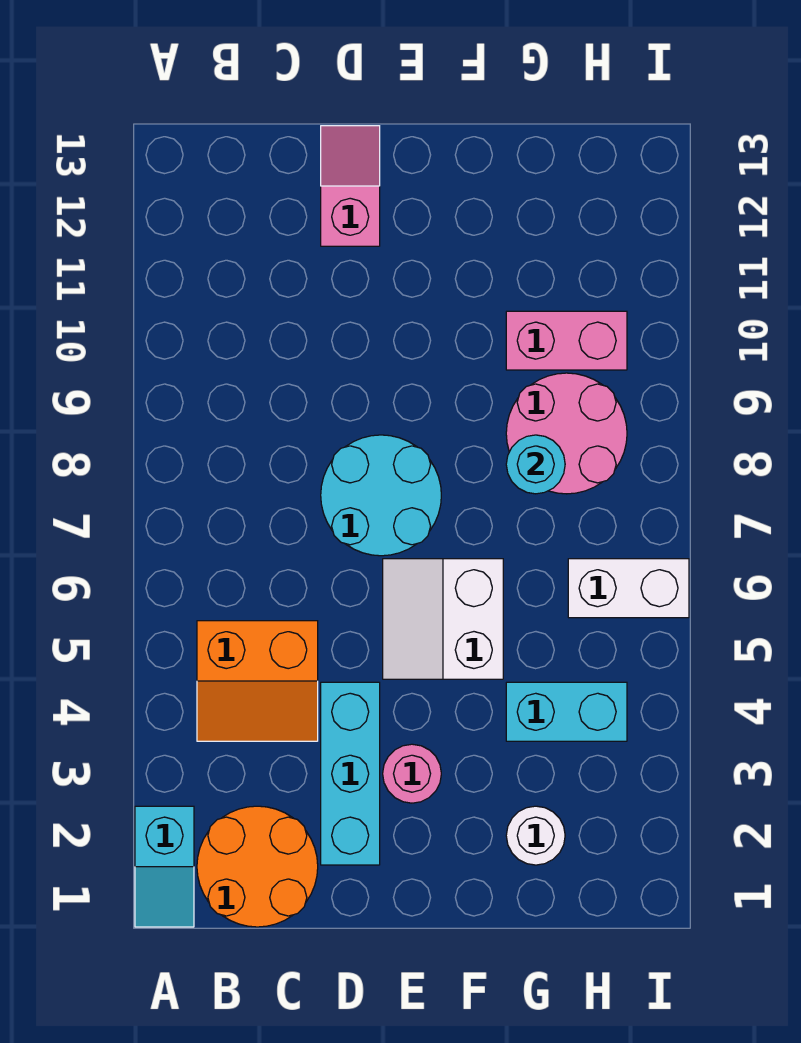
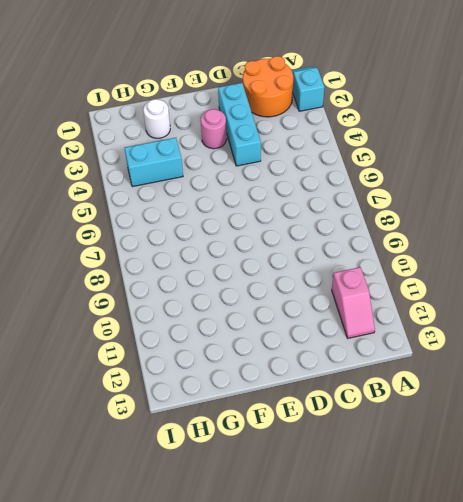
pink slope B11:B12 level 1 top 11 -> pink slope D12:D13 level 1 top 12
none -> orange slope B4:C5 level 1 top 5
none -> cyan round brick D7:E8 level 1
none -> white slope E5:F6 level 1 top F

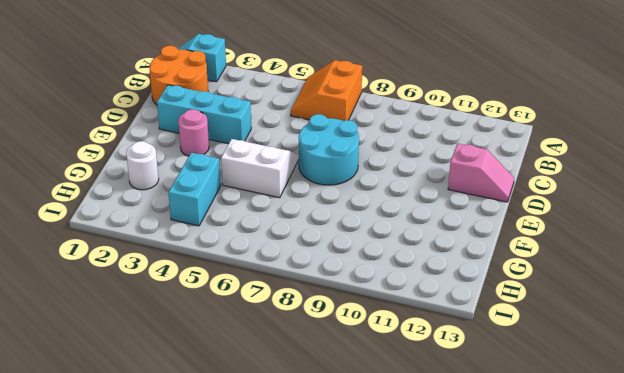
orange slope A6:B7 level 1 top 7 -> orange slope B4:C5 level 1 top 5
none -> pink round brick G8:H9 level 1
none -> pink brick G10:H10 level 1
none -> white brick H6:I6 level 1

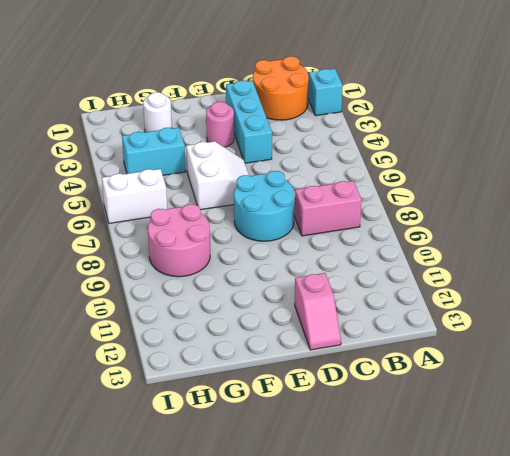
pink brick B8:C8 level 1 -> pink brick G10:H10 level 1
none -> orange slope B4:C5 level 1 top 5
none -> cyan round brick G8 level 2

